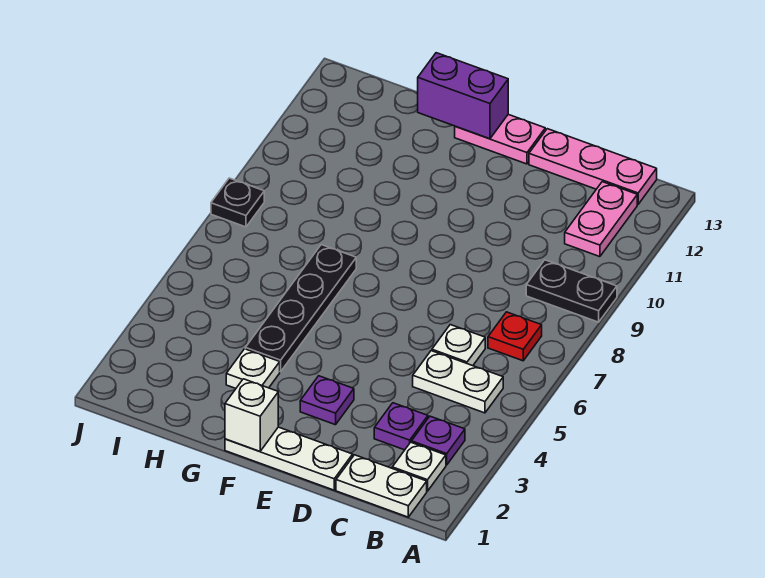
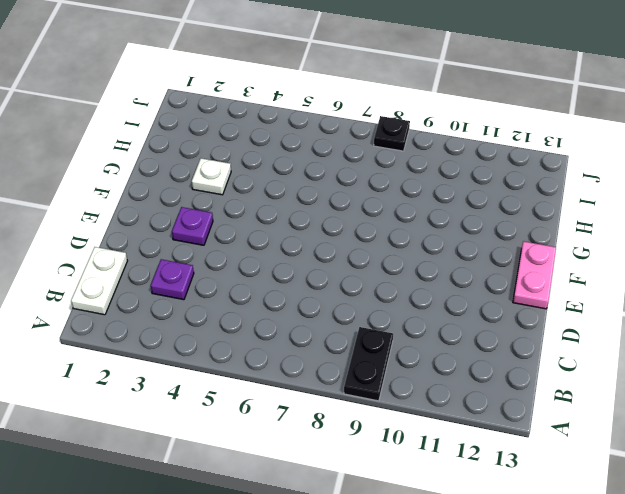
none -> white plate B2 level 1
none -> purple plate B3 level 1
none -> white plate B5:C5 level 1

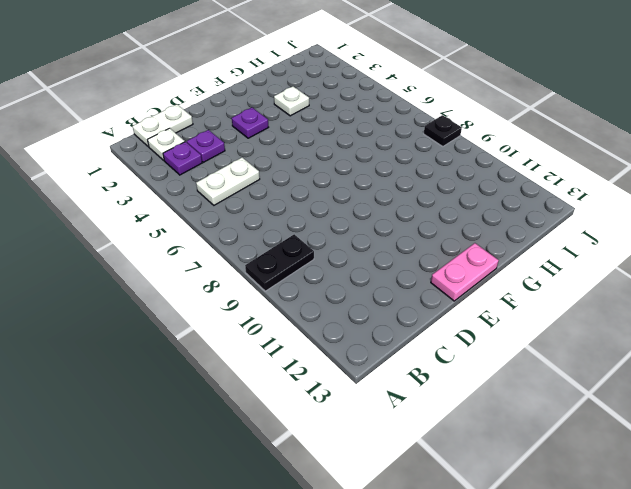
none -> red plate B7 level 1
none -> pink plate B11:B12 level 1
none -> pink plate B13:D13 level 1

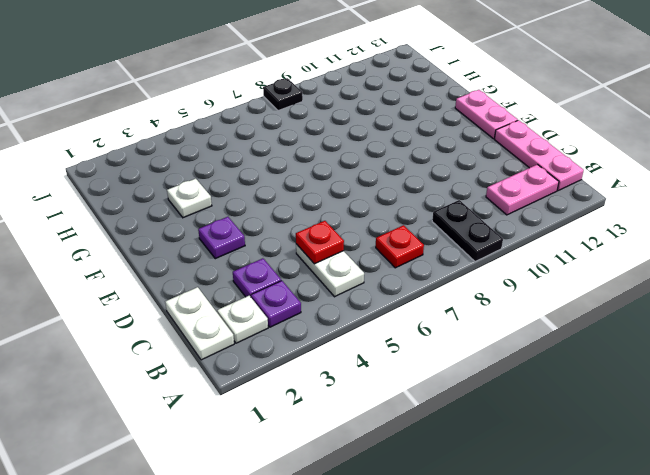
red plate C5 level 2 -> none
none -> white plate C6 level 1
none -> white plate D1:F1 level 1
none -> black plate G4:G7 level 1

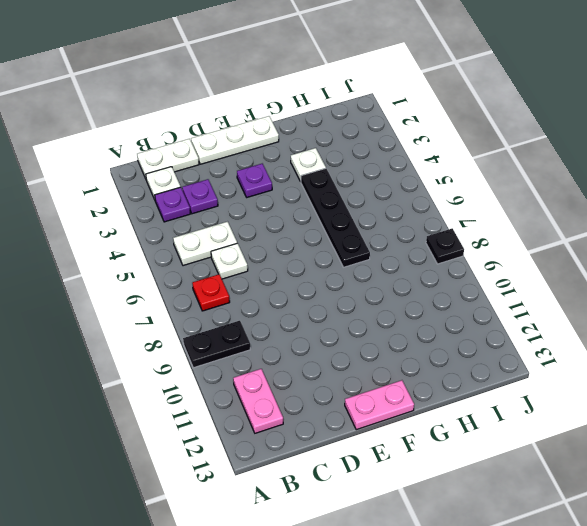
none -> pink plate B13:D13 level 1
none -> white brick F1 level 2
none -> purple brick F13:G13 level 2

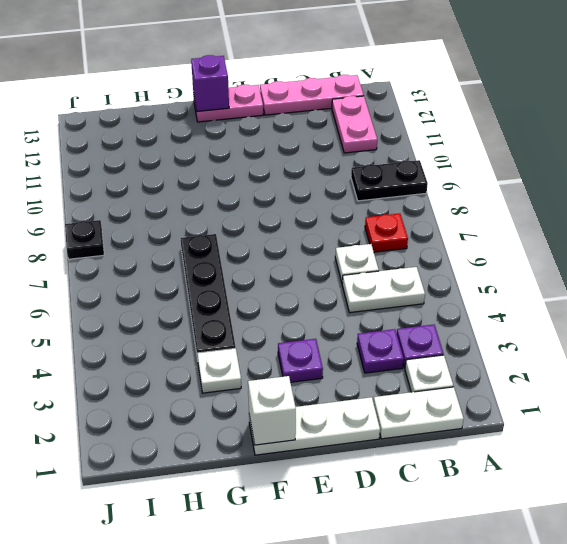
purple brick F13 level 2 -> purple brick F13:G13 level 2

